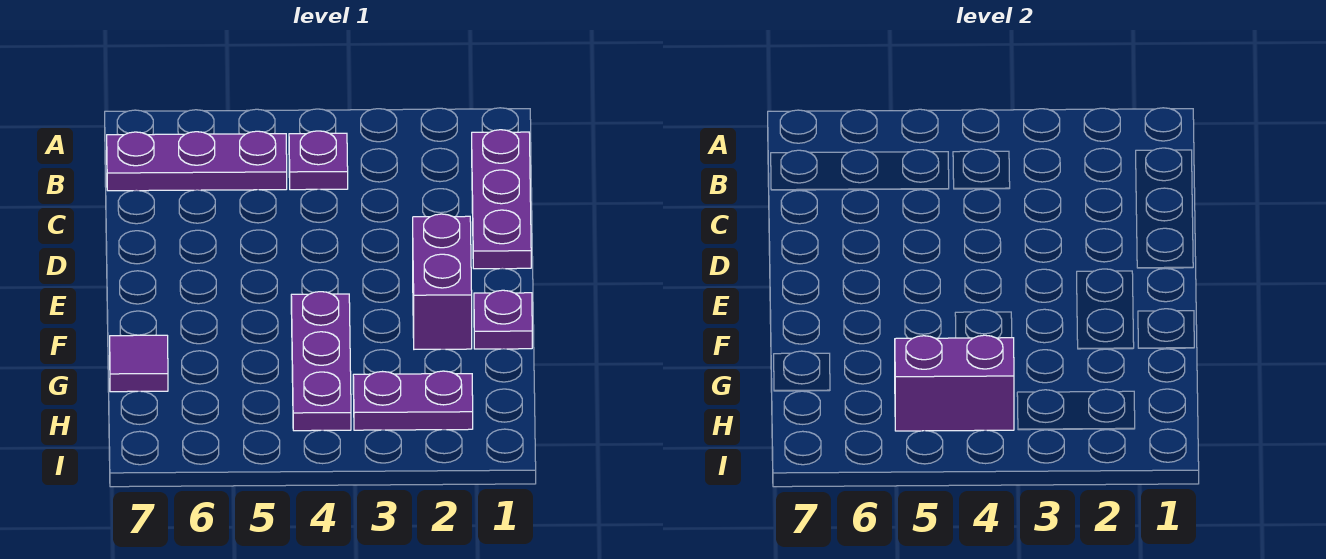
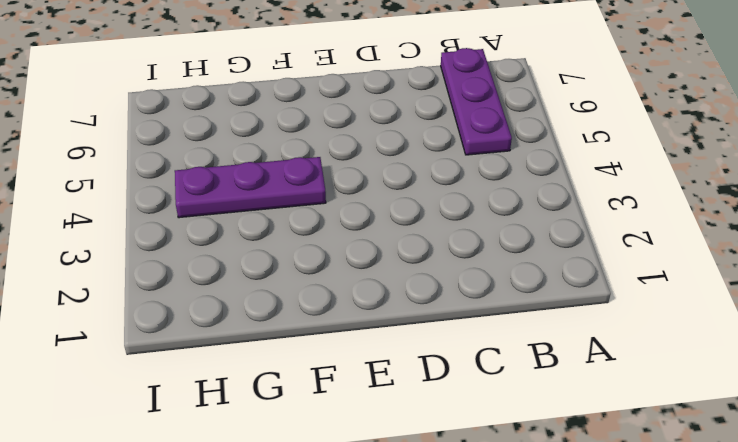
none -> purple plate B1:D1 level 1
none -> purple plate B4 level 1

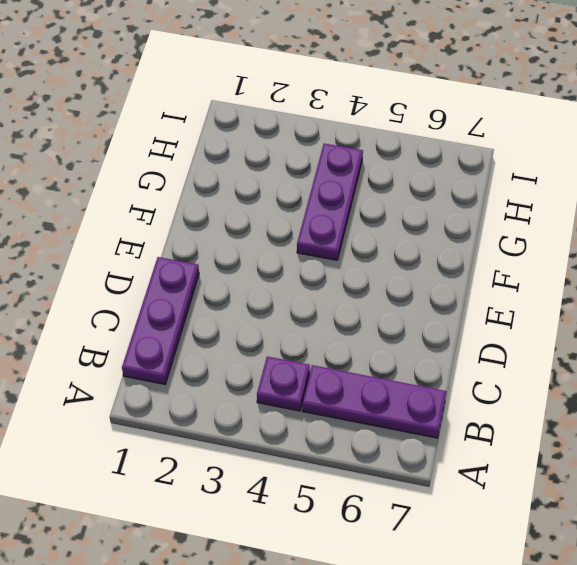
none -> purple brick E2:F2 level 1
none -> purple plate F1 level 1

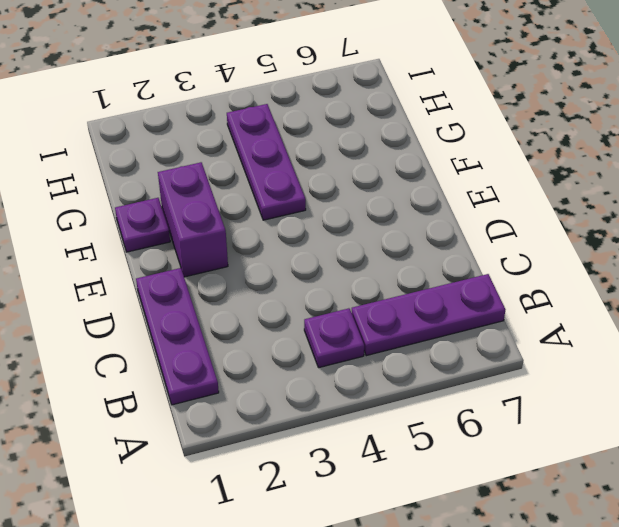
none -> purple tile G7 level 1
none -> purple plate H2:H3 level 1

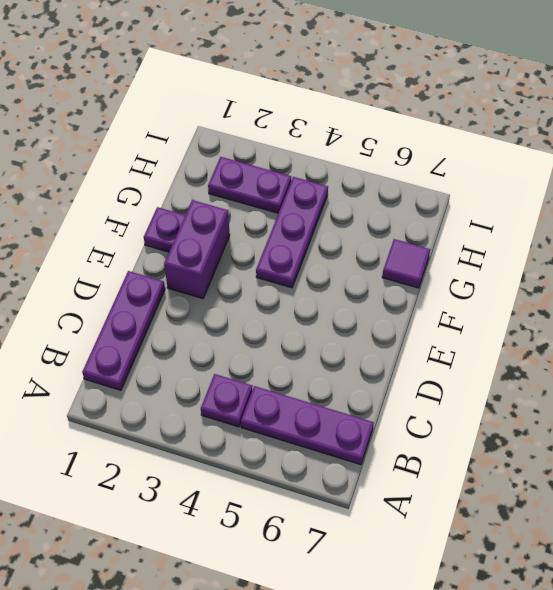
none -> purple brick H4:H5 level 2

